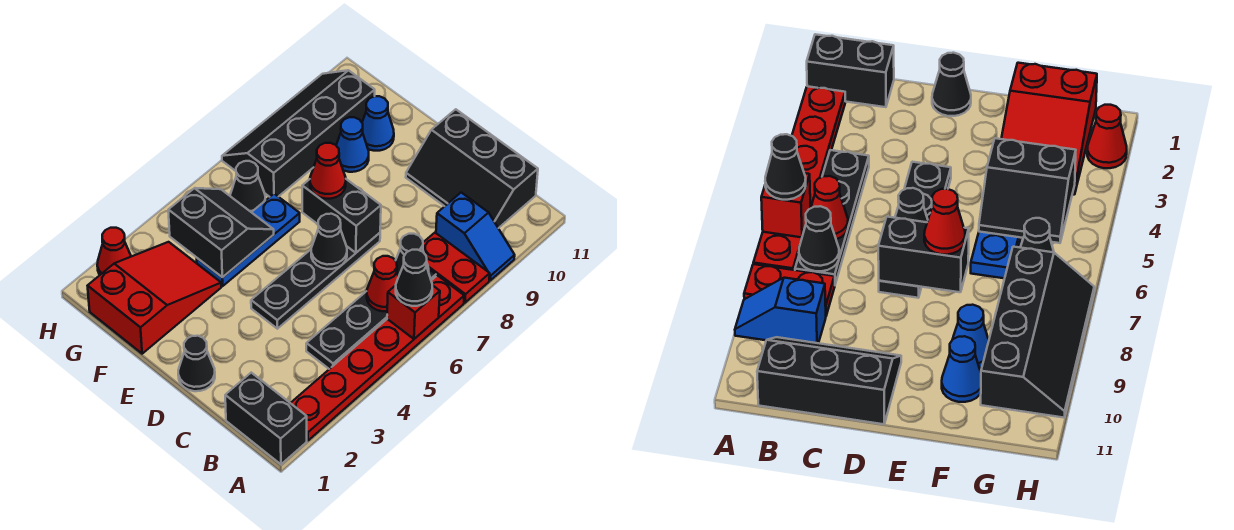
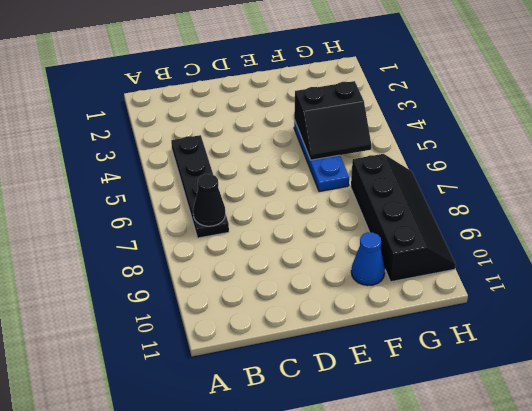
none -> black brick A1:B1 level 1
none -> red plate A2:A7 level 1
none -> red plate A8:B8 level 1

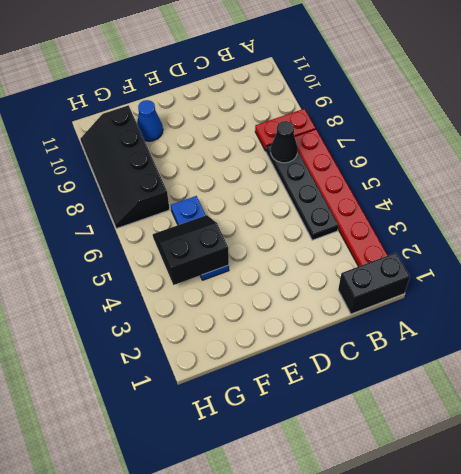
none -> blue slope A9:B9 level 1 top B
none -> black slope B10:D11 level 1 top 11
none -> black cone D1 level 1

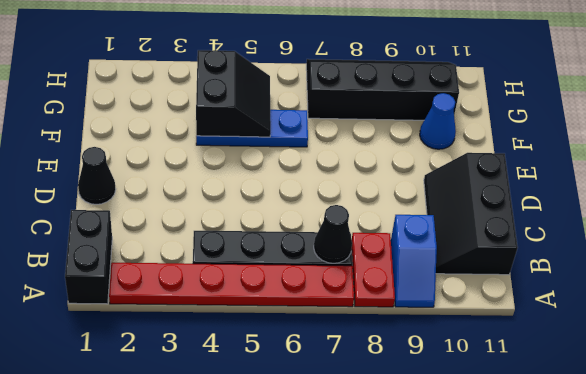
none -> black plate D4:D7 level 1
none -> red slope F1:G3 level 1 top 1
none -> blue cone F9 level 1

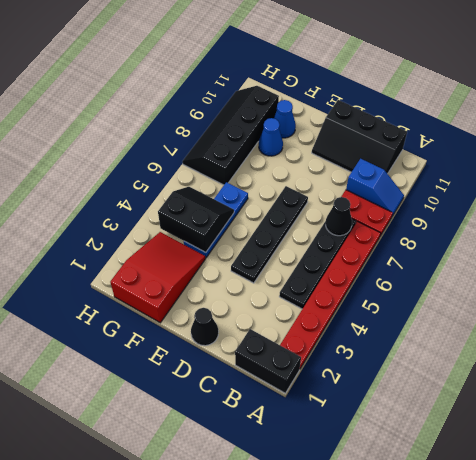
none -> black cone G6 level 1
none -> red cone H2 level 1
none -> red brick A6 level 2

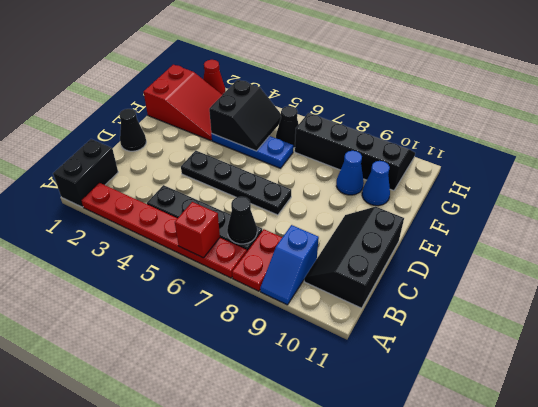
none -> red cone B6 level 2
none -> black cone D6 level 2
none -> black brick D7:E7 level 2

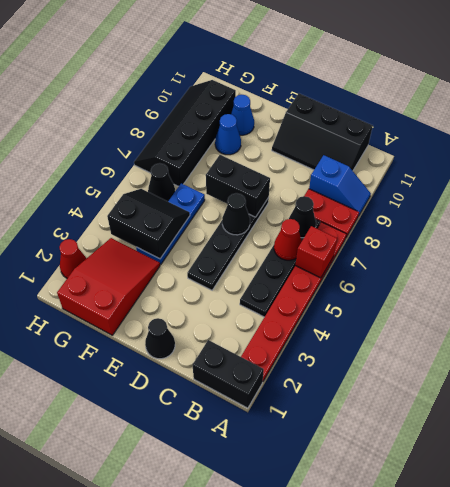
none -> black cone A6 level 3
none -> red cone E7 level 3

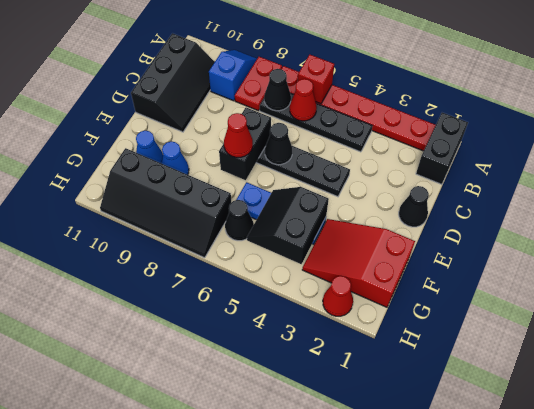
none -> black cone A6 level 3

